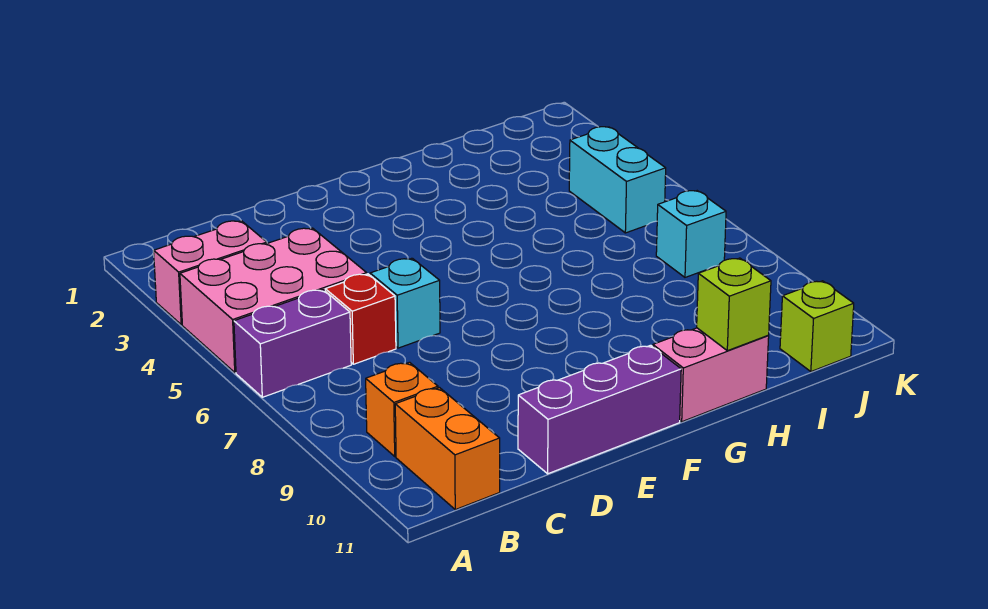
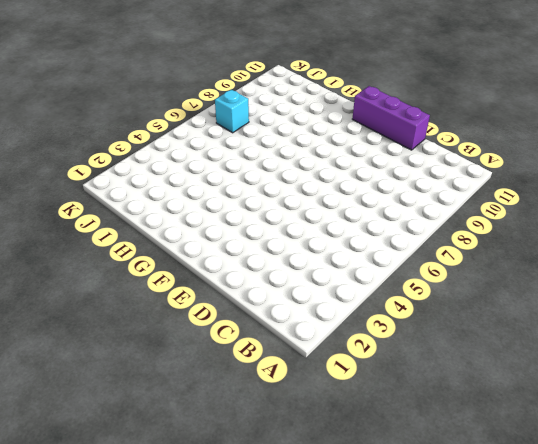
none -> pink brick A3:B3 level 1
none -> pink brick A4:C5 level 1
none -> purple brick A6:B6 level 1

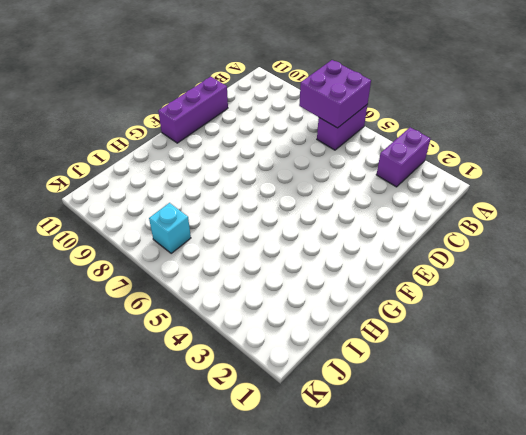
purple brick A3:B3 level 1 -> pink brick A3:B3 level 1
purple brick A6:B7 level 2 -> none
none -> pink brick A4:C5 level 1
none -> orange brick B9 level 1
none -> orange brick B10:B11 level 1

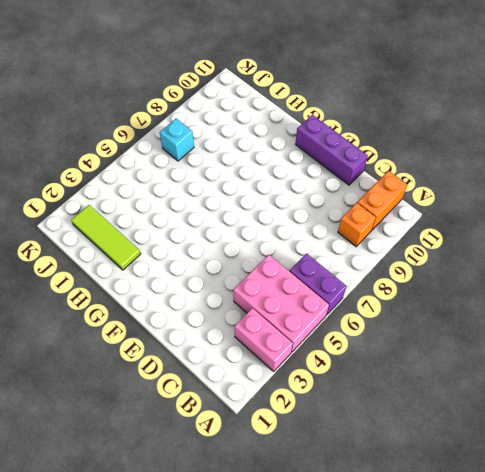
lime tile H2:J2 level 1 -> none
none -> red brick C6 level 1
none -> cyan brick D6 level 1
none -> pink brick G11:H11 level 1

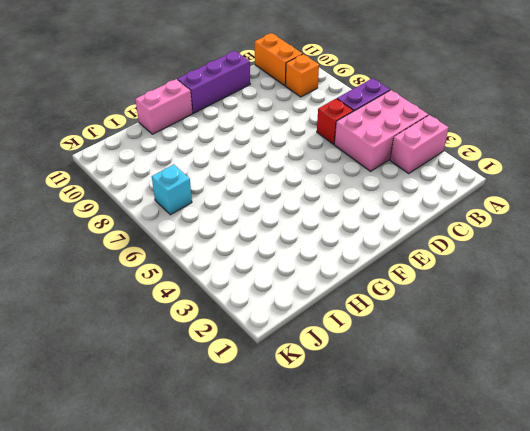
none -> cyan brick D6 level 1
none -> cyan brick J4:J5 level 1
none -> lime brick J11 level 1

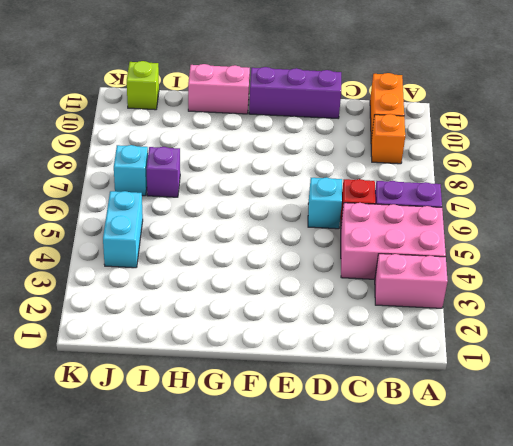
purple brick I7 level 1 -> none
none -> lime brick H11 level 2

